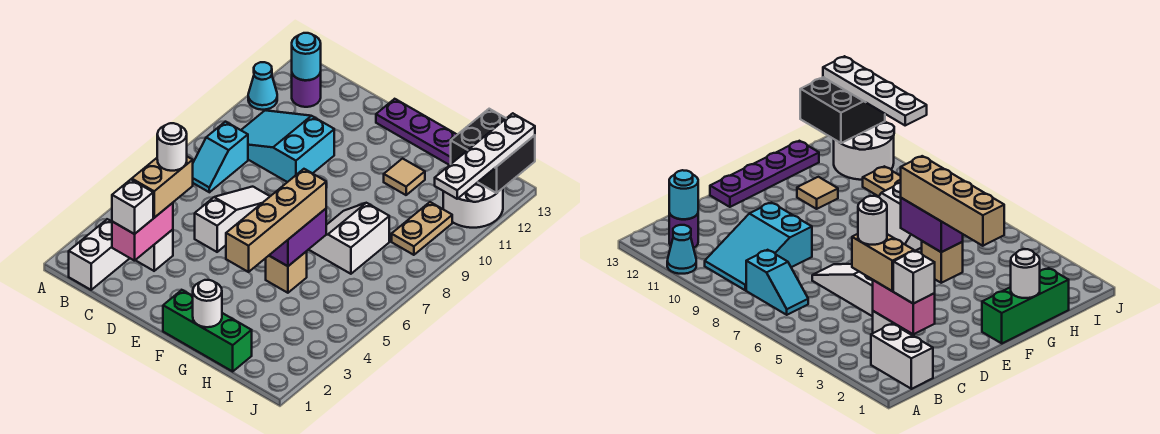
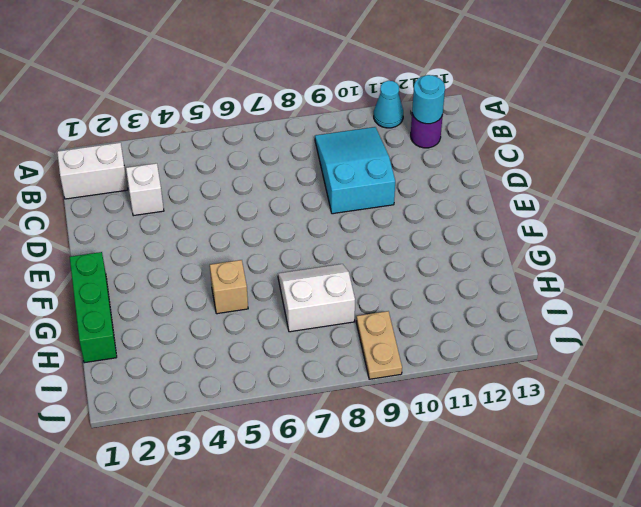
tan plate I9:J9 level 1 -> tan plate I9:I10 level 1
none -> cyan slope B7:B8 level 1 top 8
none -> white slope D5:D7 level 1 top 5
none -> purple plate E13:H13 level 1

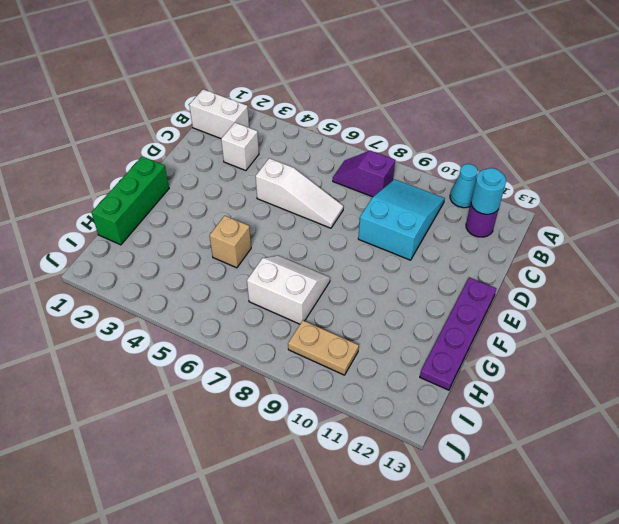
purple slope B7:B8 level 1 top 8 -> cyan slope B7:B8 level 1 top 8
none -> tan tile G11 level 1
none -> white round brick I11:J12 level 1
none -> pink brick C2:C3 level 2

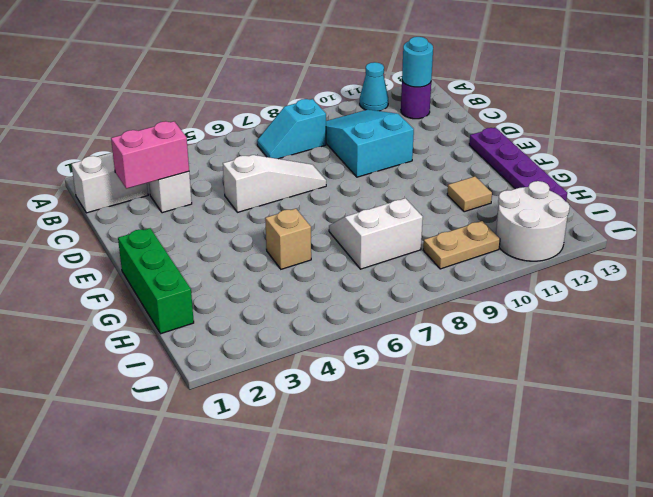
none -> white round brick G1 level 2
none -> purple brick G5:G6 level 2
none -> black brick I12:J13 level 2

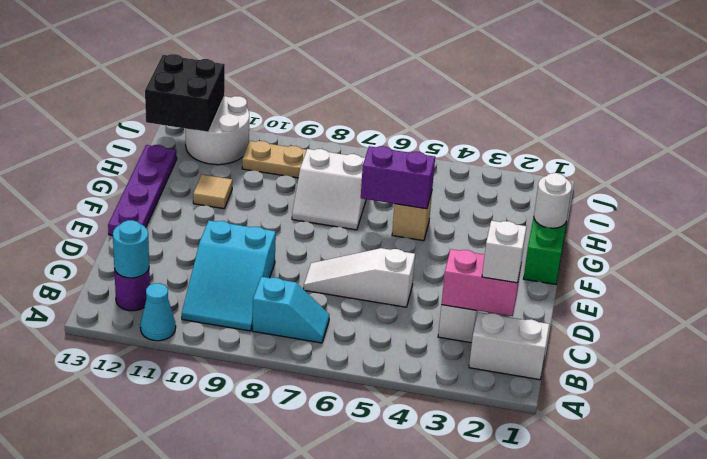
none -> tan brick C3:C4 level 3
none -> tan brick G3:G6 level 3
none -> white plate J10:J13 level 3

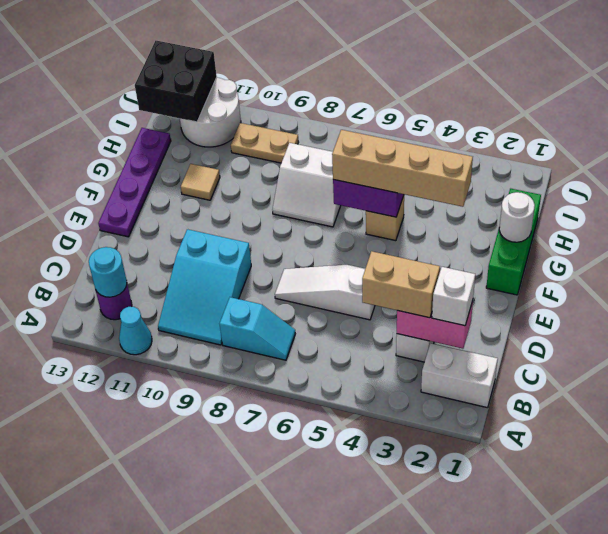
none -> white plate J10:J13 level 3
none -> white round brick C4 level 4

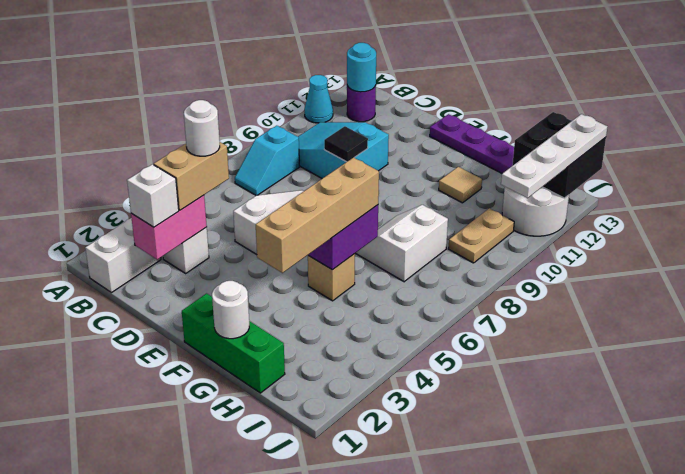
black tile D9 level 2 -> none

